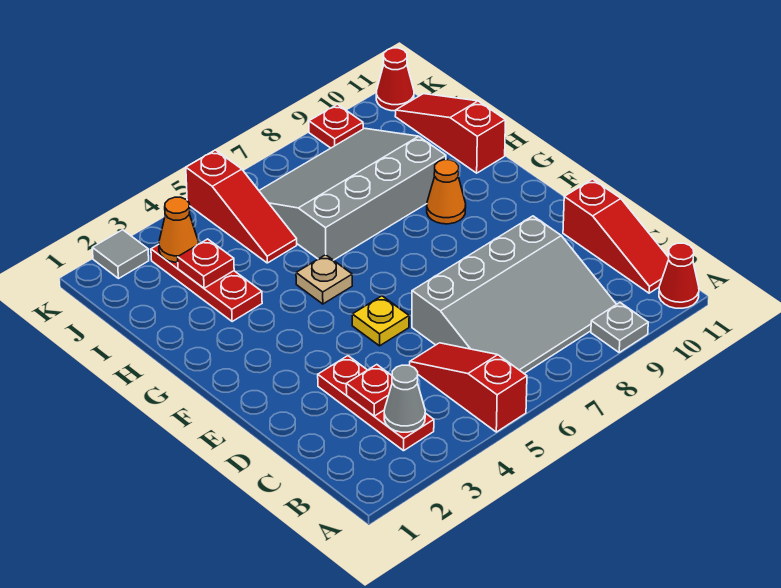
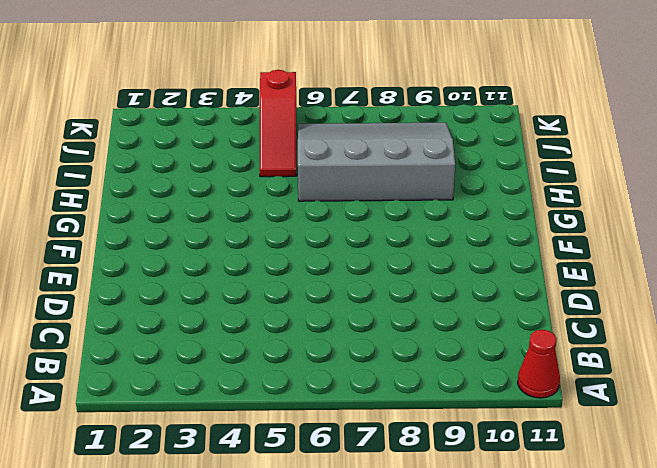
none -> red slope A5:C5 level 1 top A
none -> grey plate A9 level 1
none -> red plate B3:D3 level 1

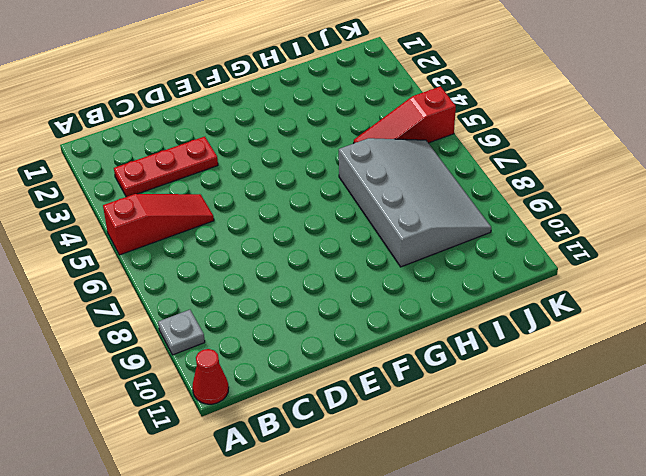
none -> grey slope B6:D9 level 1 top D
none -> red slope B11:D11 level 1 top D
none -> yellow plate E5 level 1

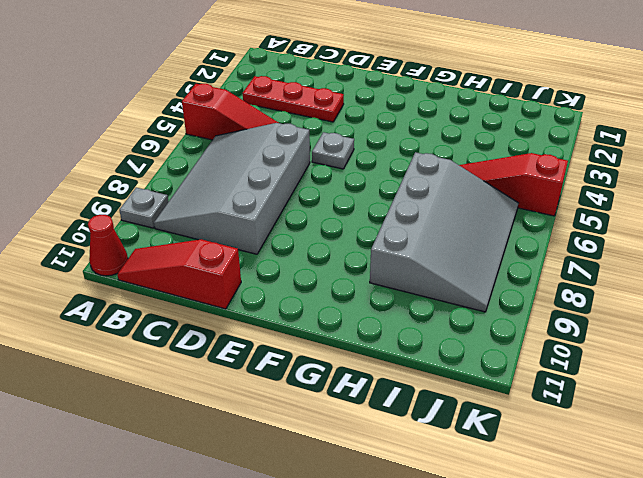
grey plate E5 level 1 -> yellow plate E5 level 1
none -> tan plate G5 level 1
none -> orange cone G9 level 1
none -> red plate H3:J3 level 1

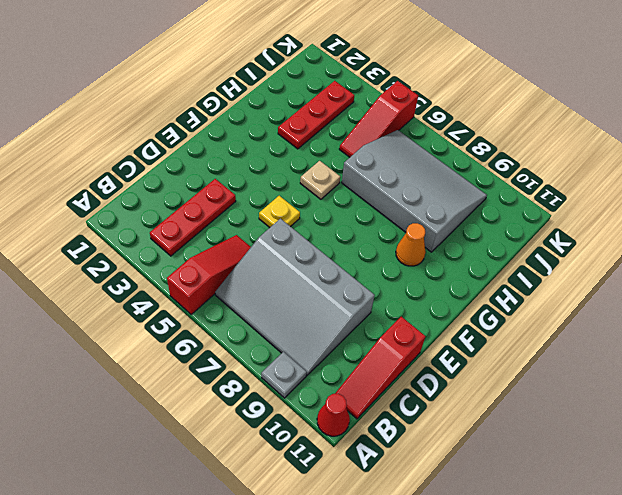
none -> red slope H11:J11 level 1 top H
none -> grey tile K2 level 1
none -> red plate K9 level 1

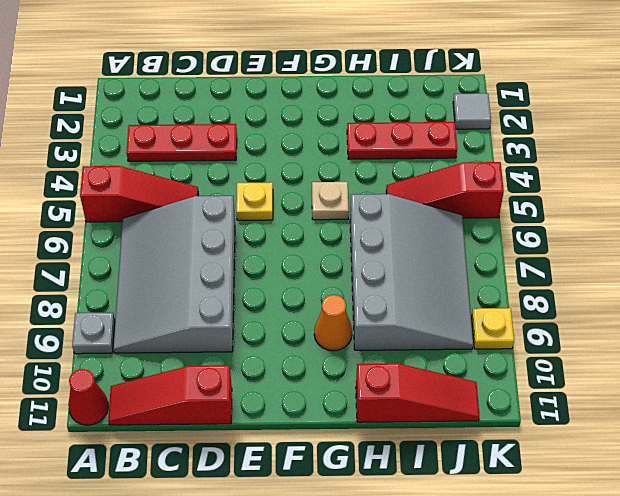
yellow plate K9 level 1 -> red plate K9 level 1
none -> red cone K11 level 1
none -> grey cone B3 level 2
none -> red plate C3 level 2

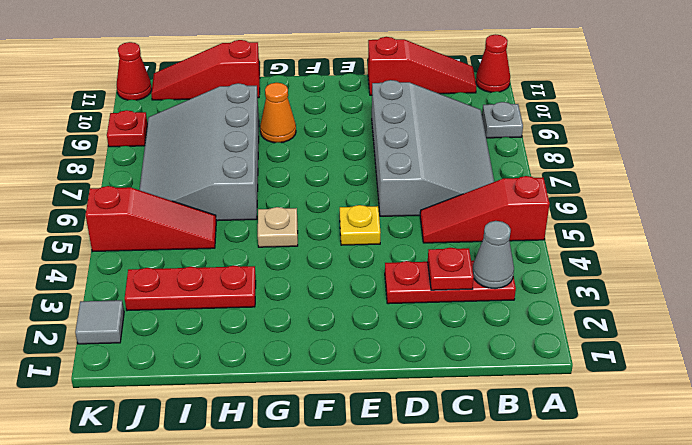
none -> red plate I3 level 2
none -> orange cone J3 level 2

